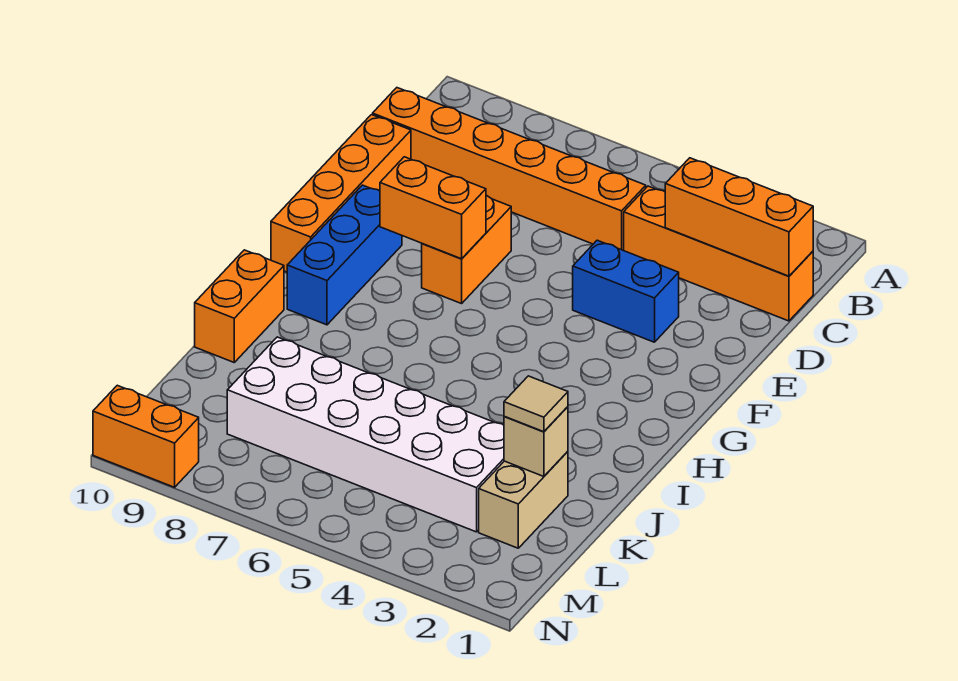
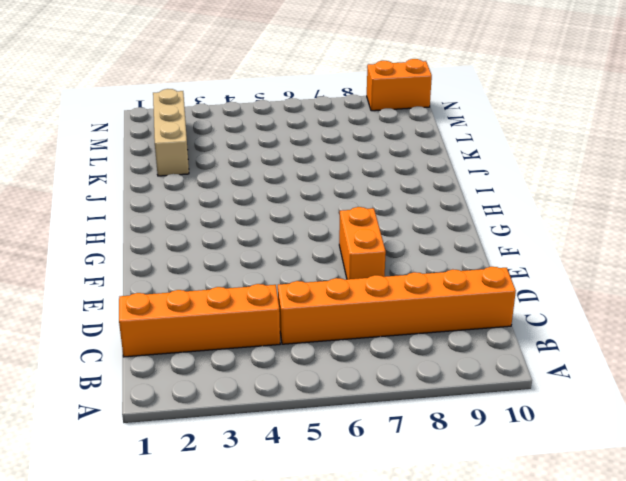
tan brick K2:M2 level 1 -> tan brick K2:L2 level 1
none -> orange brick D10:G10 level 1
none -> blue brick E3:E4 level 1
none -> blue brick F9:H9 level 1

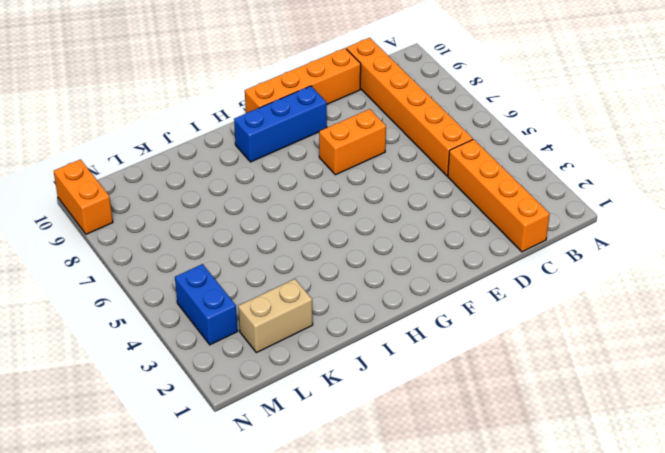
blue brick M3:M4 level 1 -> blue brick E3:E4 level 1
none -> orange brick I10:J10 level 1
none -> white brick K3:L8 level 1
none -> orange brick C1:C3 level 2

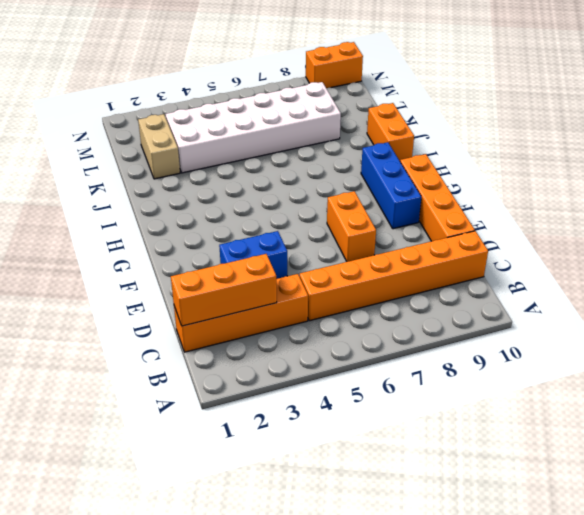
none -> orange brick F7:F8 level 2
none -> tan brick K2 level 2
none -> tan tile K2 level 3

